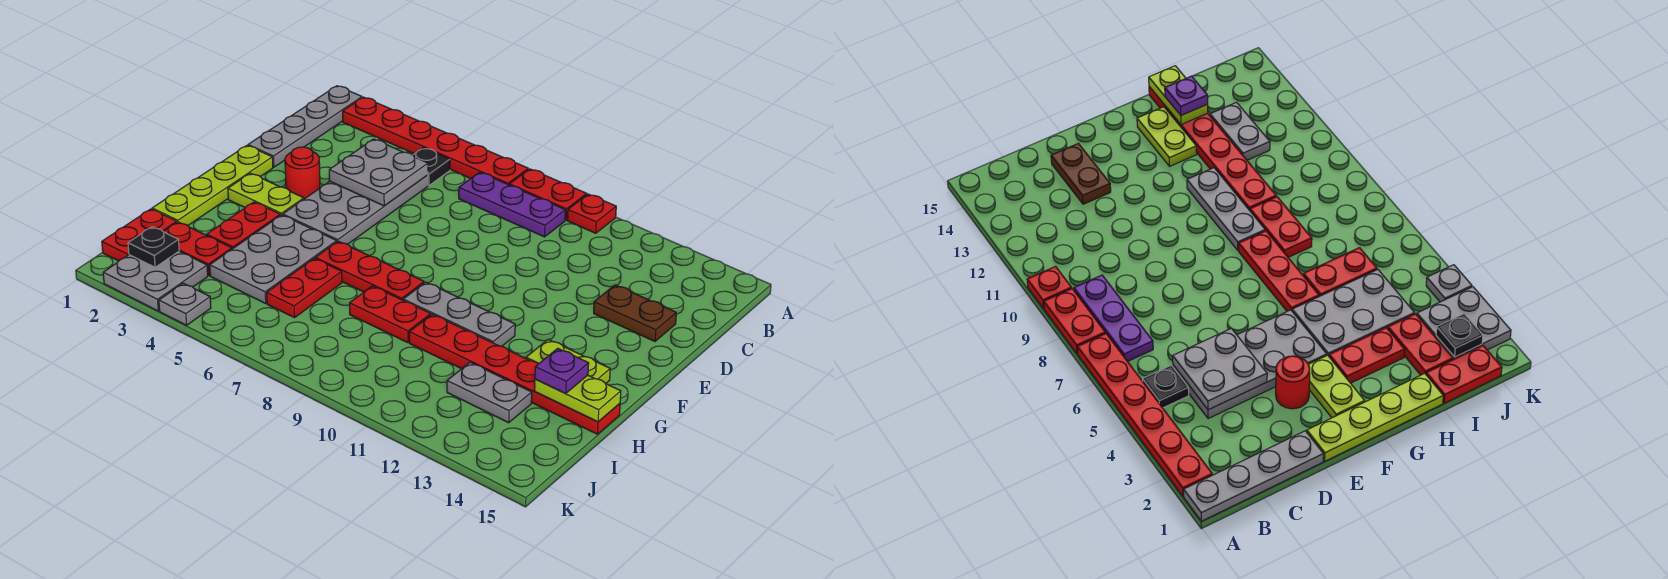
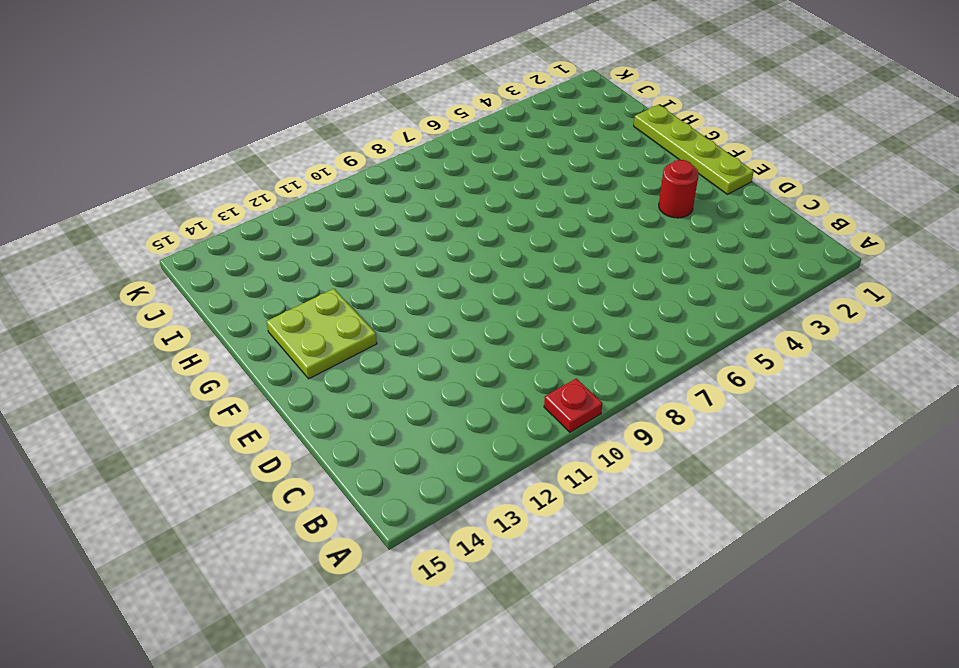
lime plate F13:G14 level 1 -> lime plate G13:G14 level 1
none -> grey plate A1:D1 level 1
none -> red plate A2:A7 level 1
none -> red plate A8:A9 level 1

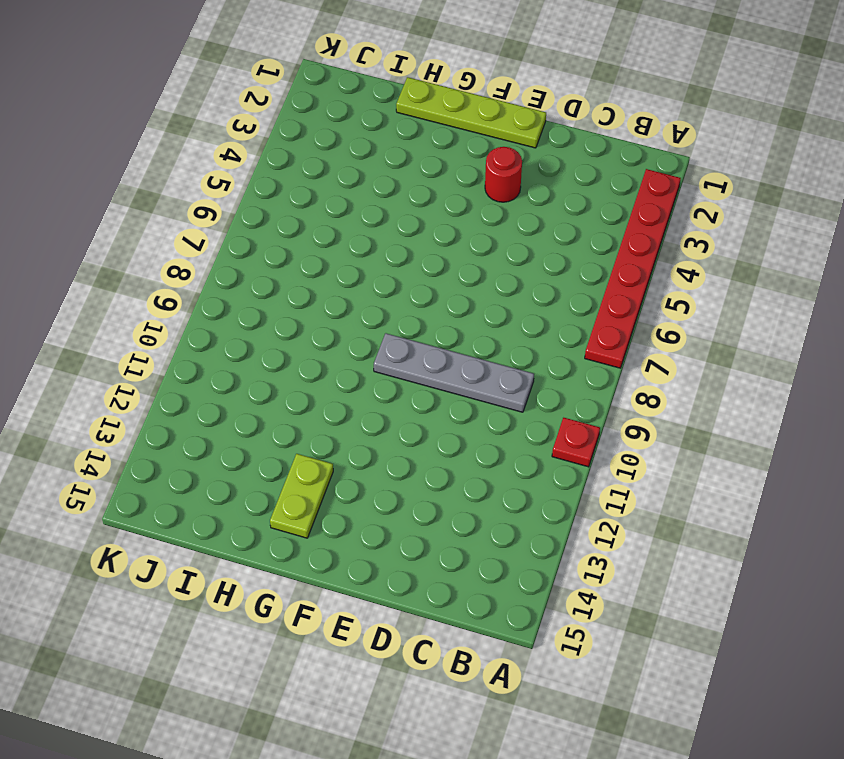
grey plate C9:F9 level 1 -> grey plate A1:D1 level 1
none -> red plate A8:A9 level 1
none -> black plate B5 level 1
none -> purple plate B7:B9 level 1

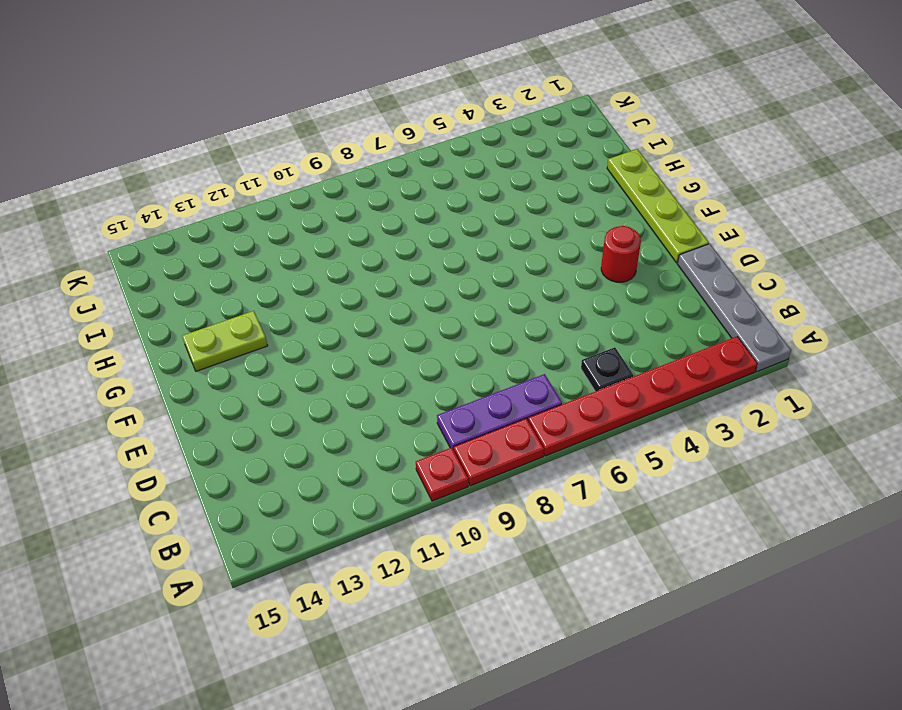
none -> grey plate C4:F5 level 1
none -> brown plate D13:D14 level 1
none -> lime plate F2:F3 level 1

